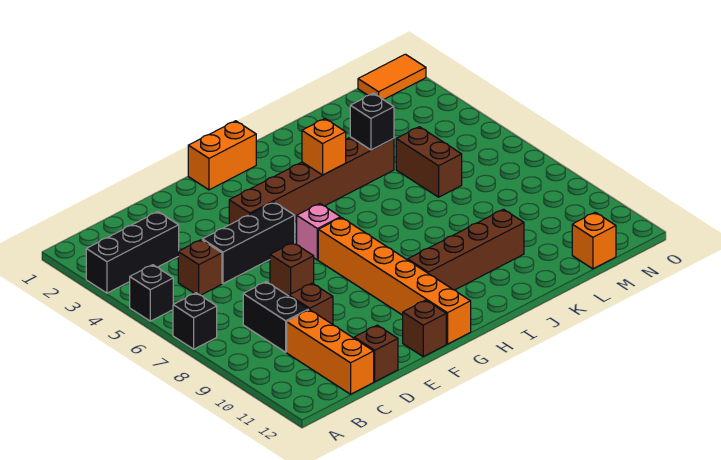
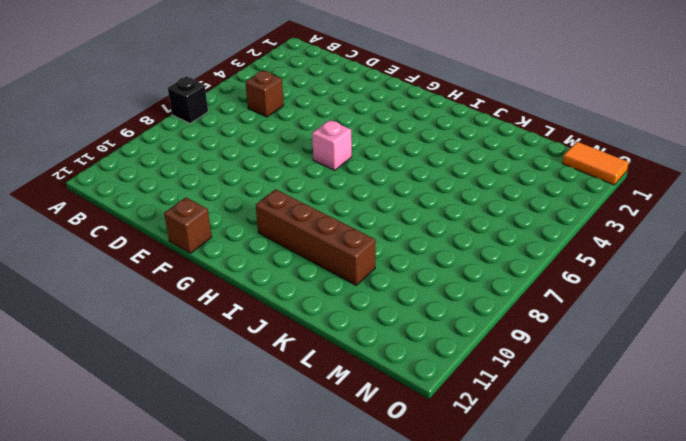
none -> black brick A3:C3 level 1
none -> black brick A5 level 1
none -> black brick C8:C9 level 1

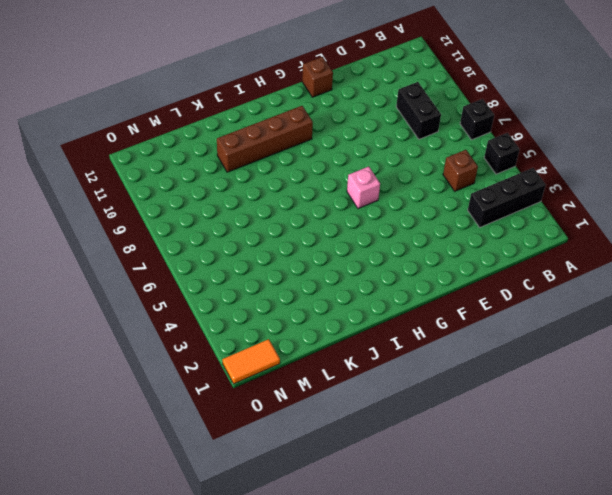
none -> orange brick C10:C12 level 1
none -> black brick D5:F5 level 1
none -> brown brick D9 level 1

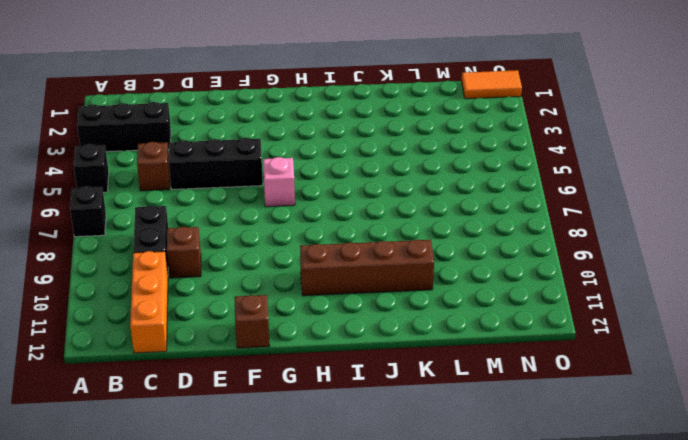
none -> brown brick D12 level 1
none -> brown brick E7 level 1
none -> brown brick F4:K4 level 1

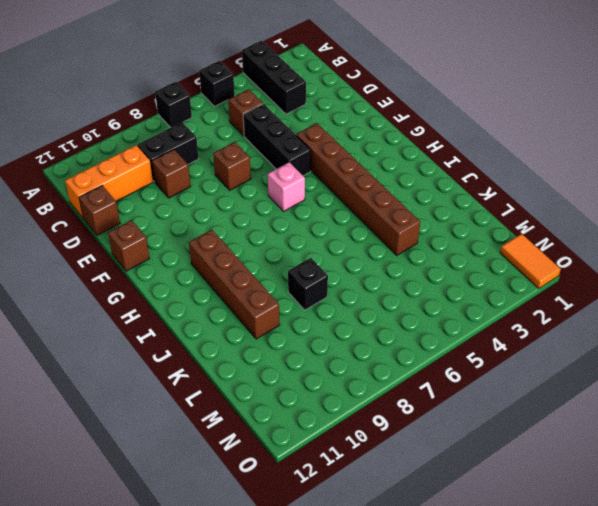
black brick K8 level 1 -> black brick K4 level 2
none -> orange brick G1:H1 level 1
none -> orange brick G7:G12 level 1
none -> brown brick L5:L6 level 1

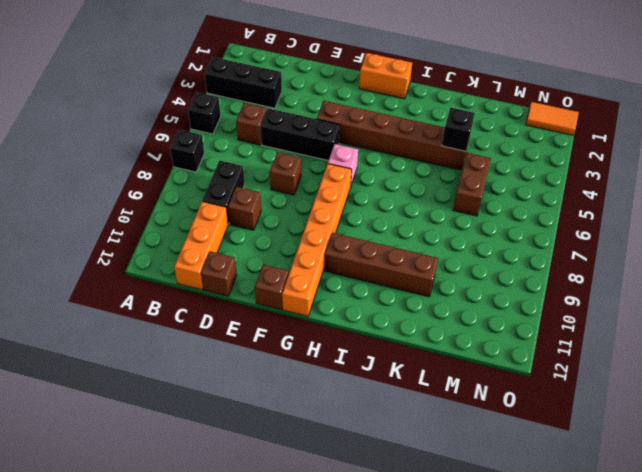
none -> orange brick M12 level 1
none -> orange brick I4 level 2

